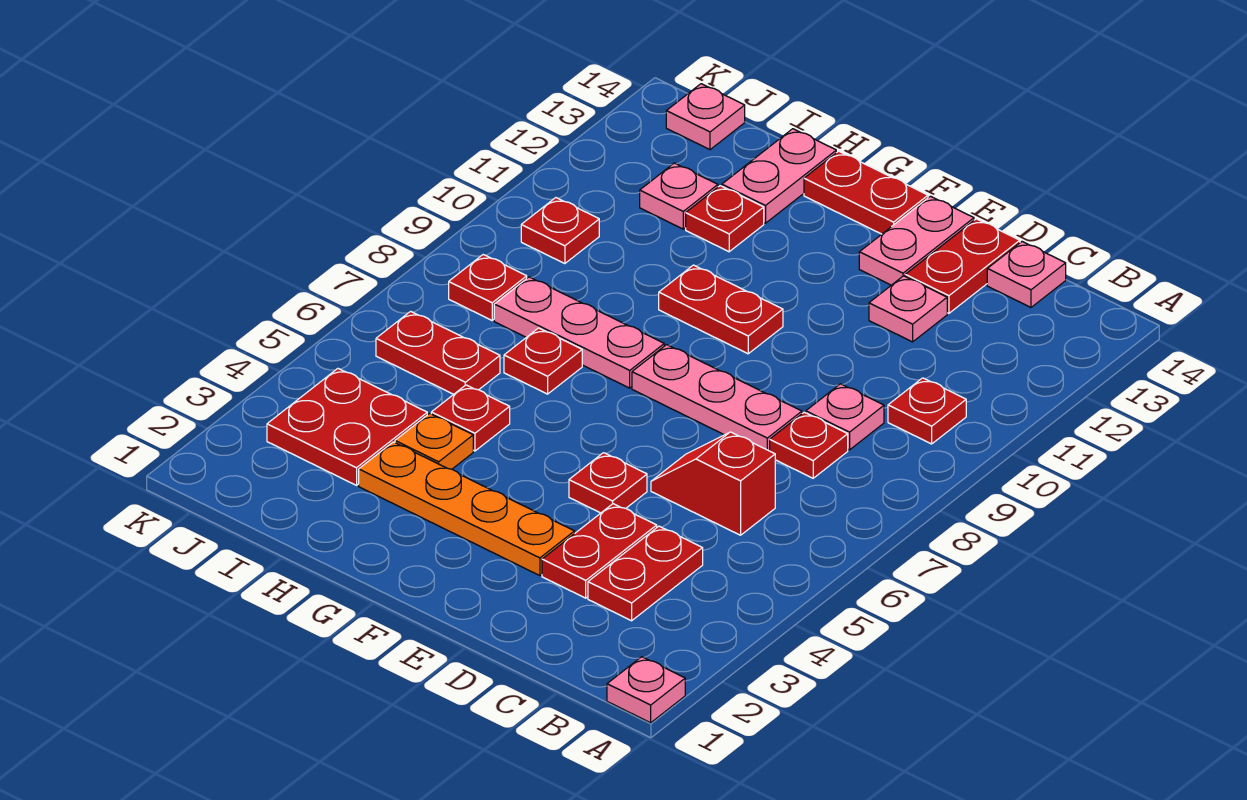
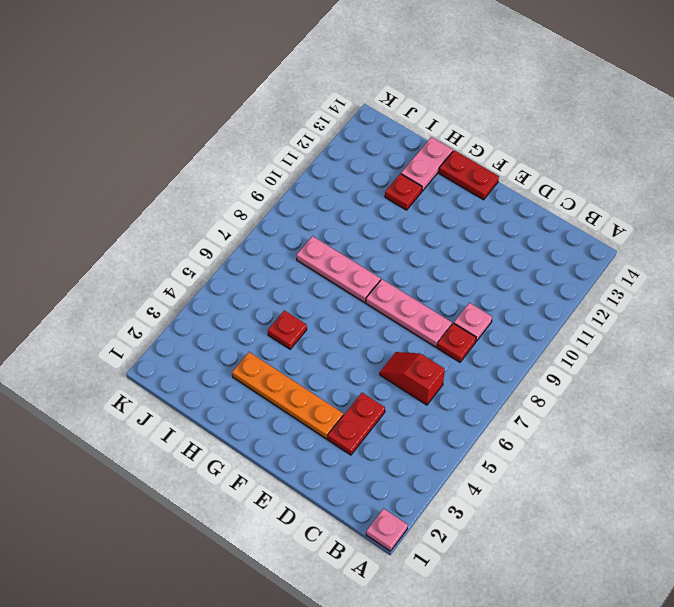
none -> red plate B10 level 1
none -> red plate C3:C4 level 1
none -> pink plate C14 level 1

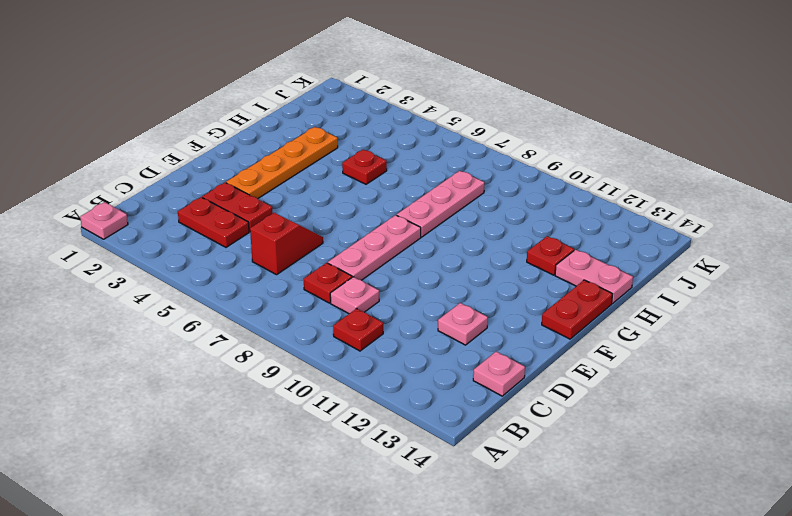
none -> red plate D13:D14 level 1
none -> red plate E5 level 1
none -> pink plate E13:E14 level 1

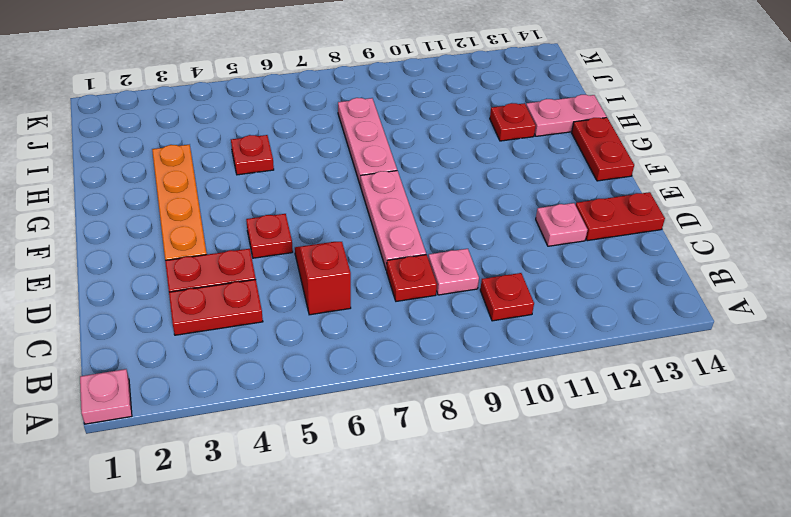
none -> pink plate C14 level 1
none -> pink plate E13:E14 level 1
none -> red plate F10:G10 level 1

